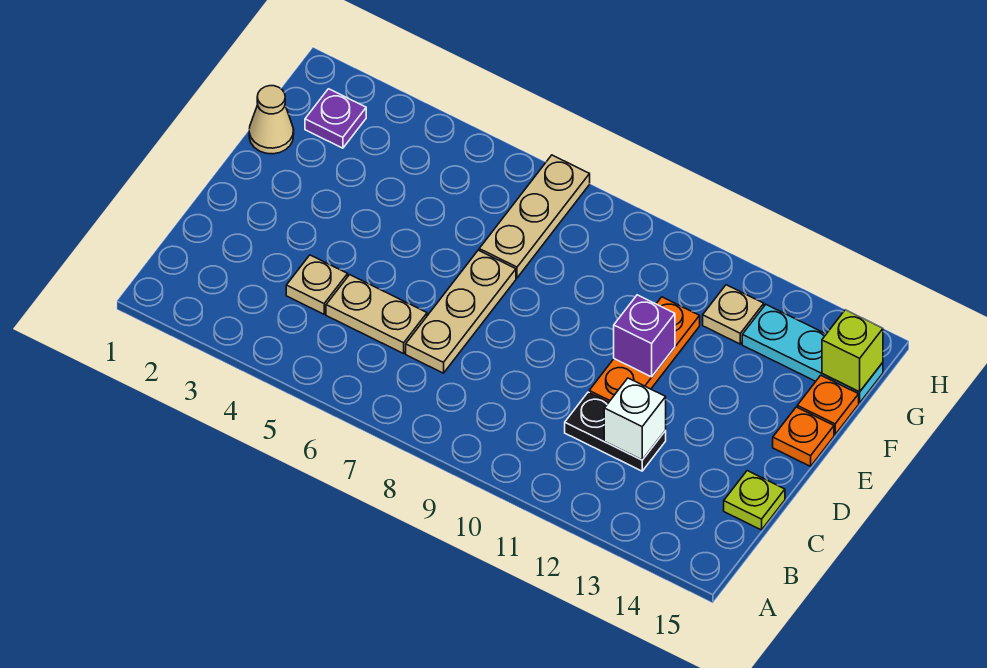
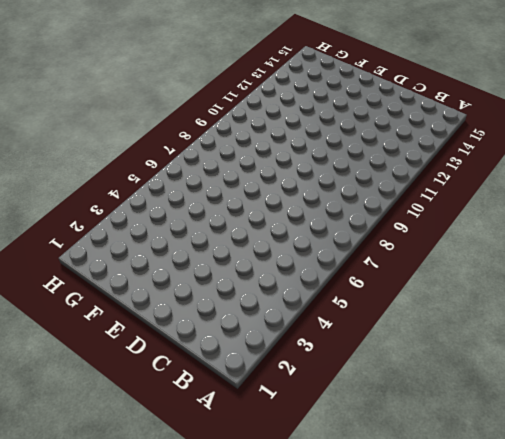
none -> tan plate C4 level 1
none -> tan plate C5:C6 level 1
none -> tan plate C7:E7 level 1

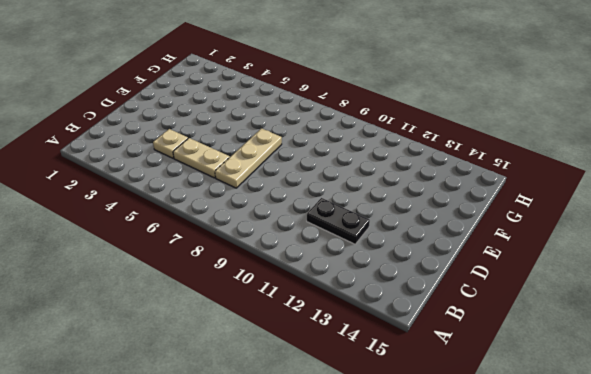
none -> lime plate C15 level 1
none -> orange plate D11:F11 level 1
none -> orange plate E15 level 1

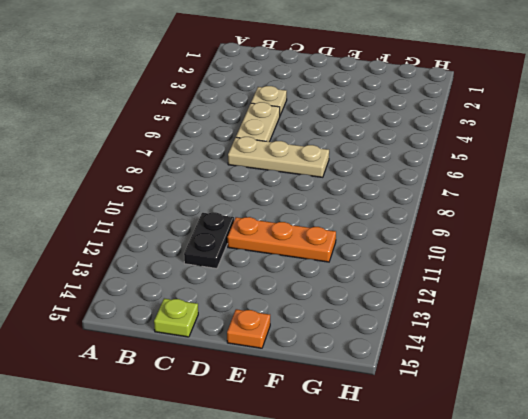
none -> tan cone F1 level 1
none -> tan plate F7:H7 level 1
none -> orange plate F15 level 1

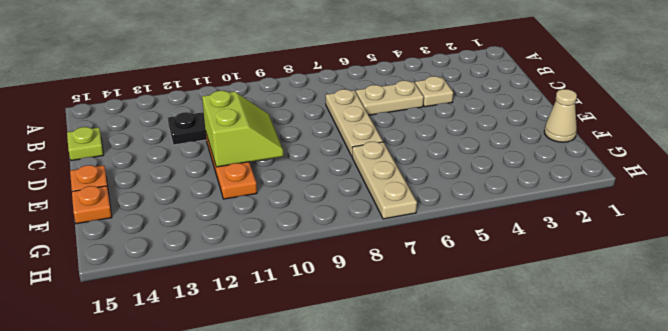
lime slope D10:E11 level 2 top 11 -> purple brick E11 level 2
none -> purple plate G2 level 1
none -> tan plate G12 level 1
none -> cyan plate G13:G15 level 1

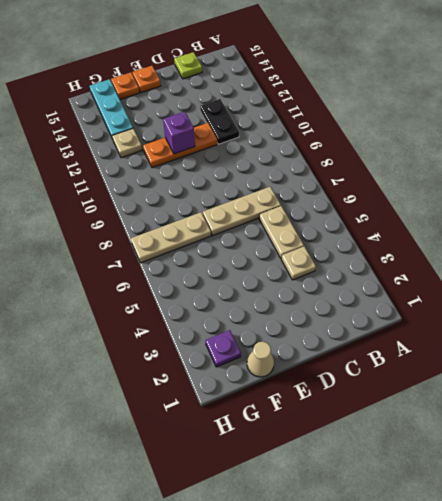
none -> white brick C12 level 2
none -> lime brick G15 level 2

